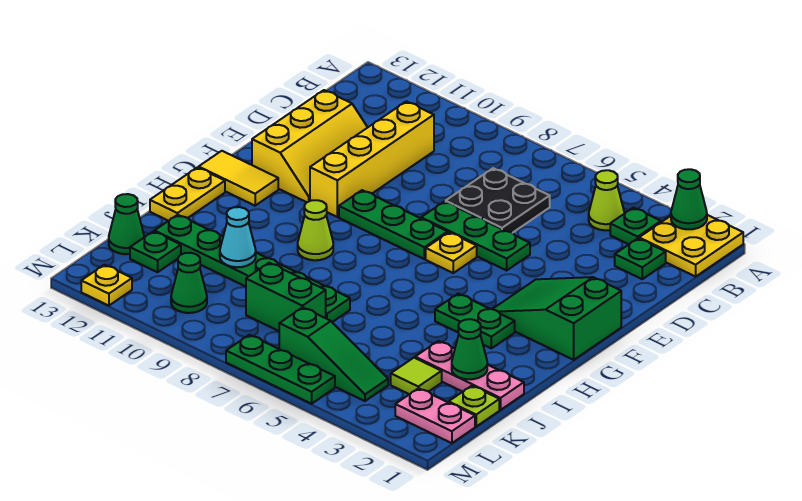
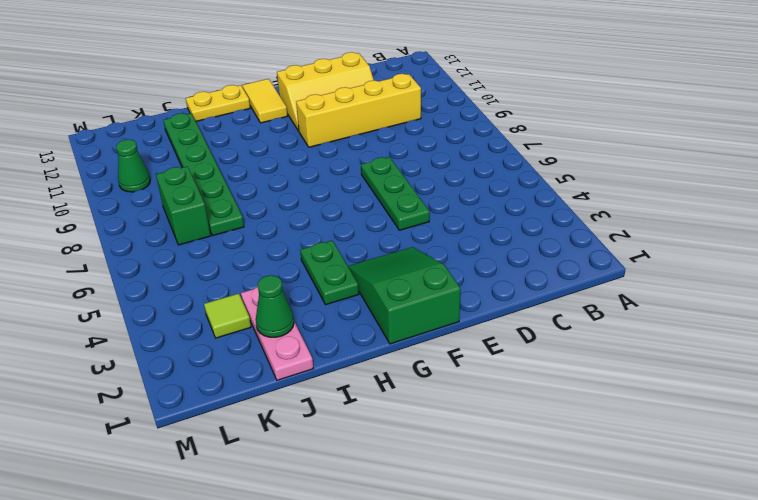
none -> yellow plate A1:B2 level 1
none -> green plate B3 level 1
none -> lime cone B4 level 1
none -> green plate C2 level 1

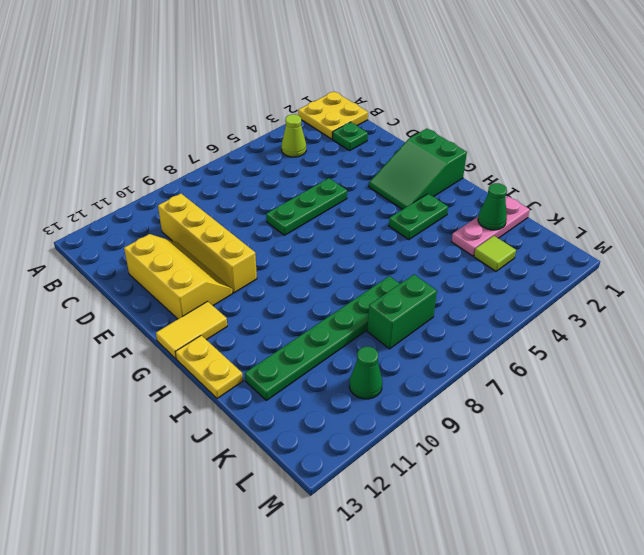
none -> green plate B3 level 1
none -> black plate C6:D7 level 1
none -> yellow plate F6 level 1
none -> green plate F7:F9 level 1

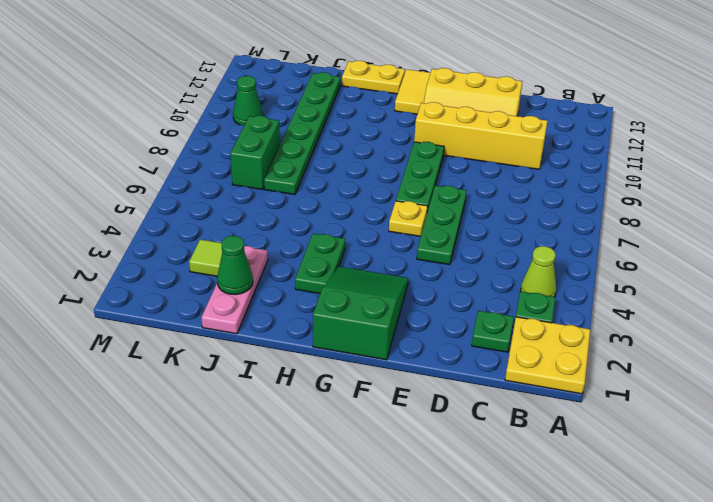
none -> black plate C6:D7 level 1
none -> lime cone H9 level 1
none -> lime plate K1 level 1
none -> green plate K12 level 1

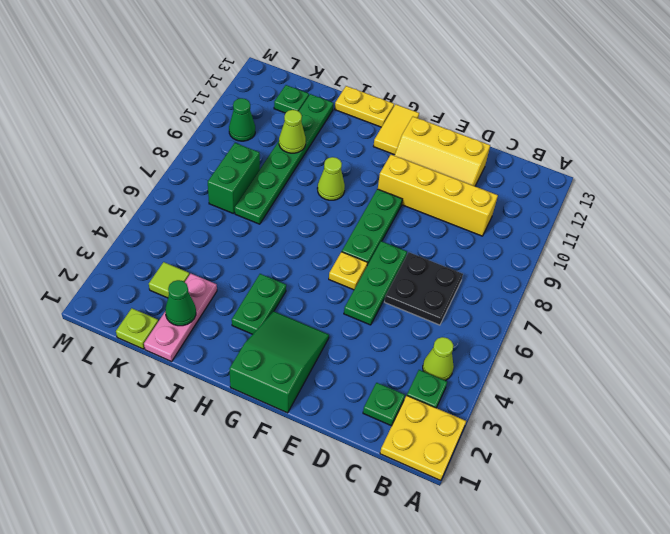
lime cone J10 level 2 -> cyan cone J10 level 2
none -> green cone K13 level 1
none -> pink plate L1:L2 level 1
none -> green slope L4:L6 level 1 top 6
none -> green plate M5:M7 level 1

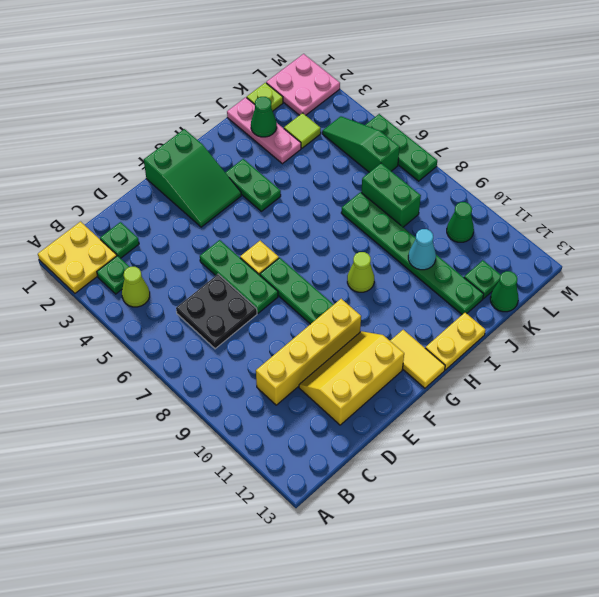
pink plate L1:M2 level 1 -> pink plate L1:L2 level 1
none -> yellow plate M12 level 1
none -> green cone A2 level 2

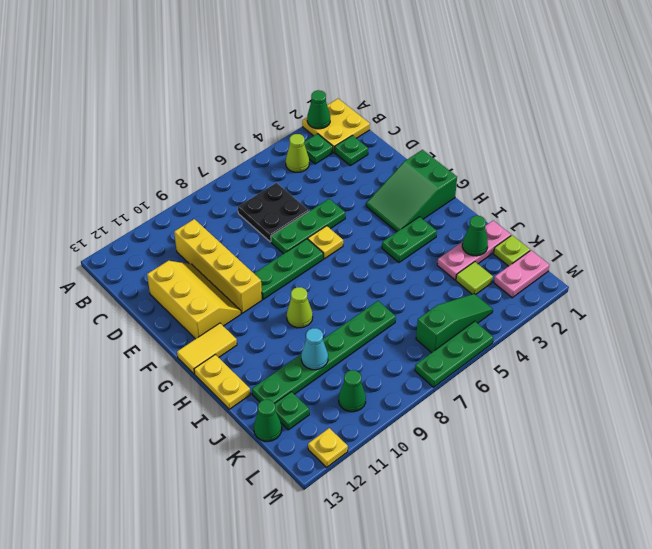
none -> green brick K7:K8 level 1

